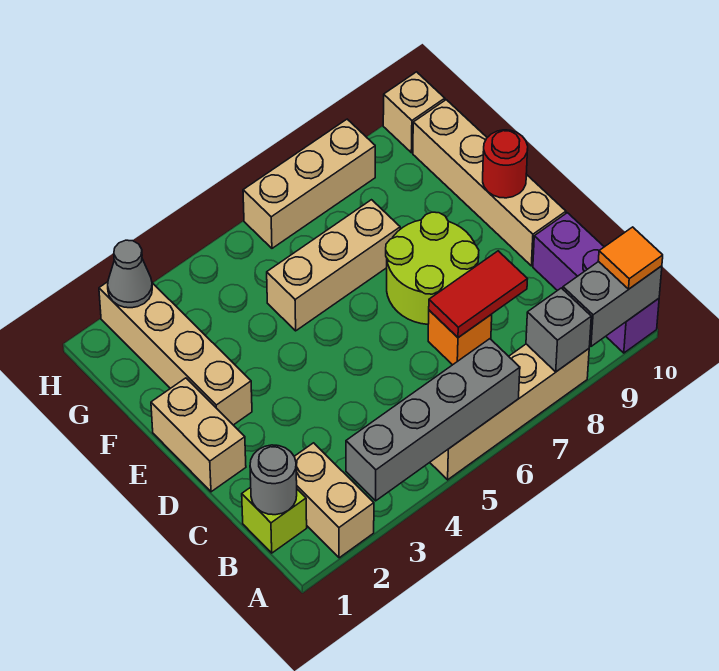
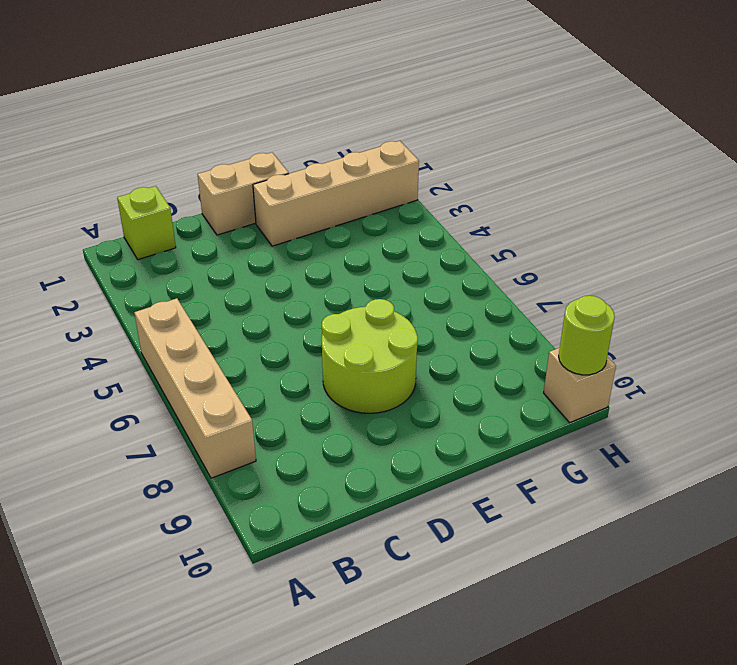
lime round brick H10 level 2 -> none
none -> tan brick A2:B2 level 1
none -> purple brick A10:C10 level 1
none -> orange brick C7 level 1

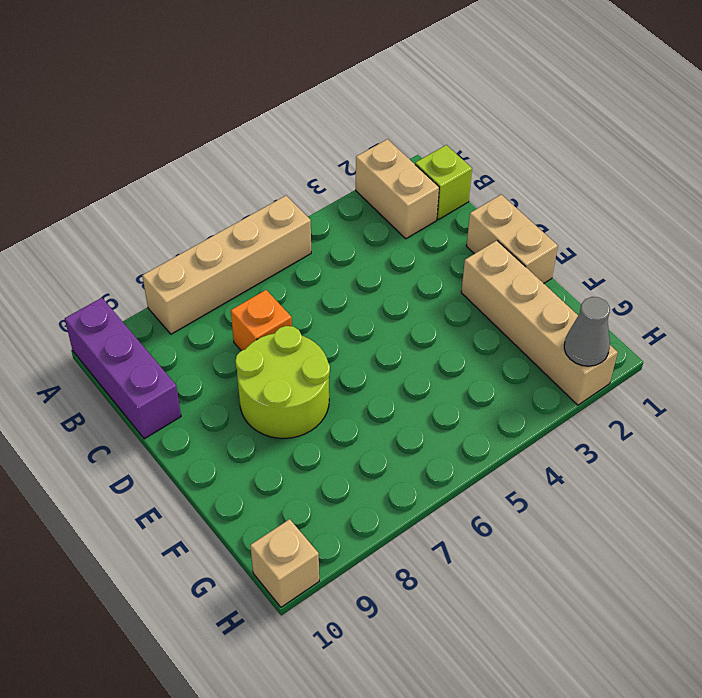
none -> tan brick D10:G10 level 1
none -> tan brick F5:F7 level 1
none -> tan brick H6:H8 level 1

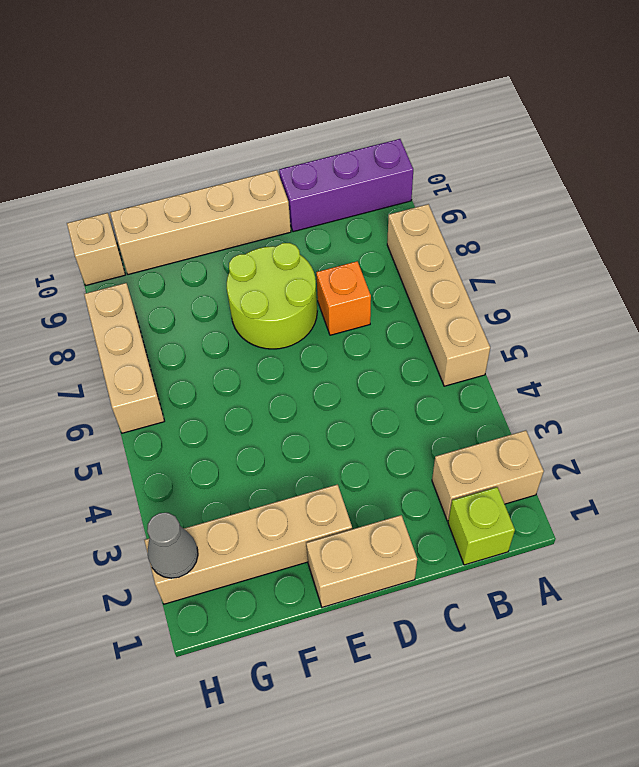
none -> tan brick F5:F7 level 1
none -> grey brick A3:A6 level 2
none -> grey brick A8 level 2

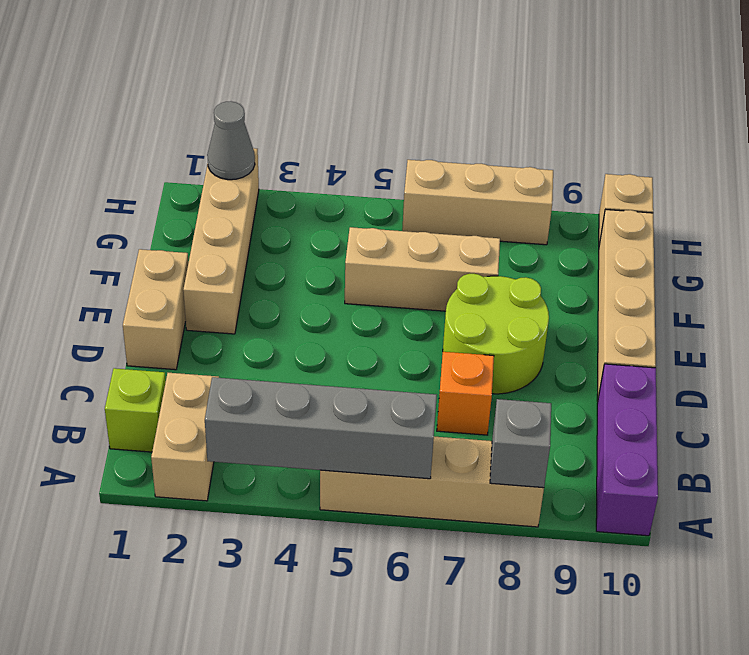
none -> grey brick A9:A10 level 2
none -> grey round brick B1 level 2
none -> red tile C7:C8 level 2

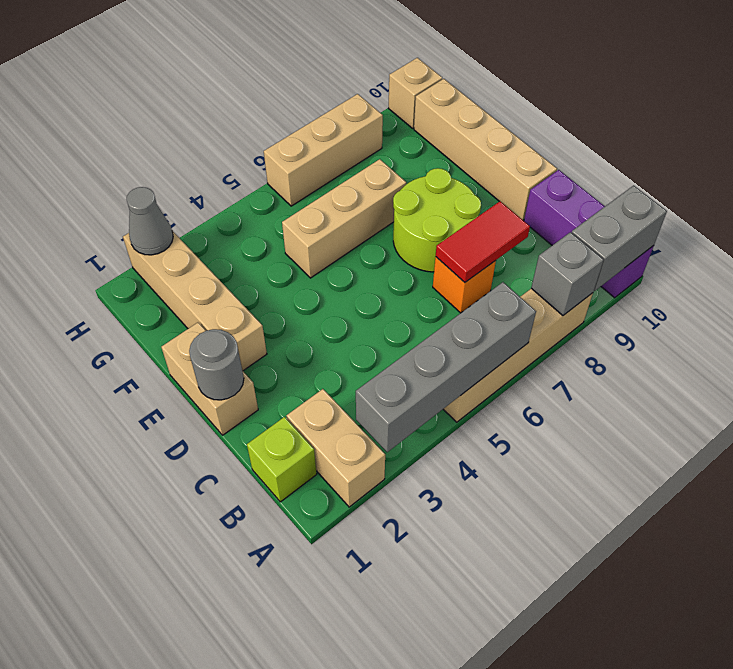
grey round brick D1 level 2 -> grey round brick B1 level 2
none -> red round brick E10 level 2
none -> orange tile A10 level 3

